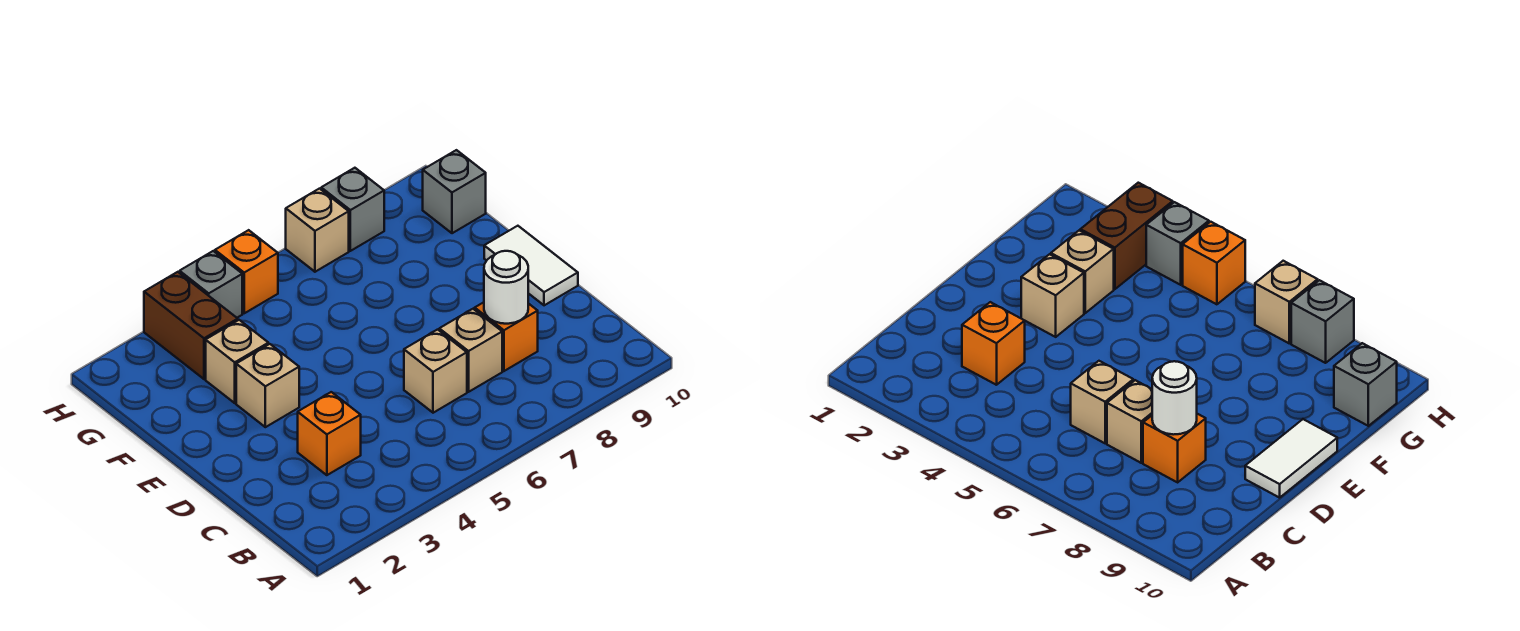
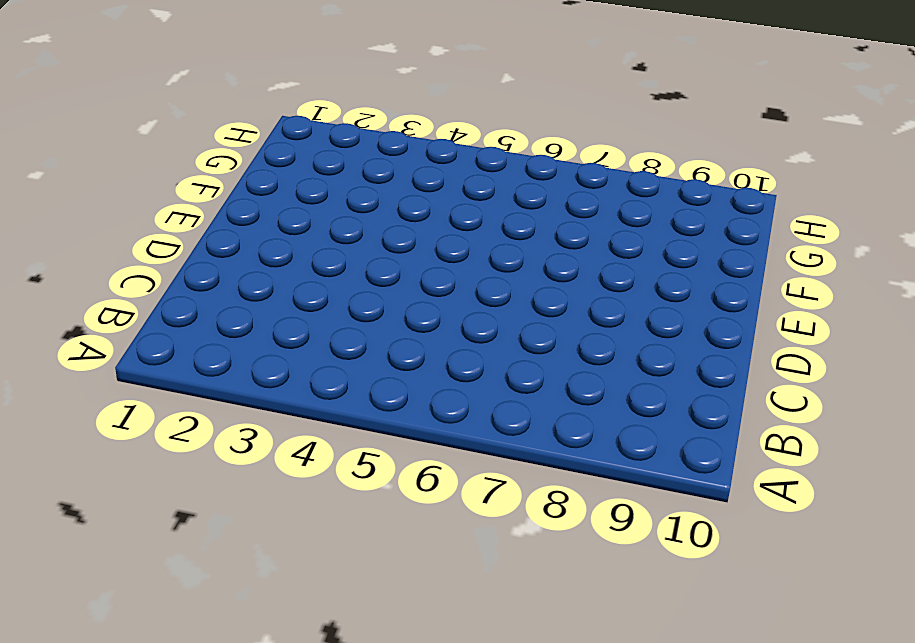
none -> orange brick C3 level 1
none -> tan brick C6 level 1
none -> tan brick C7 level 1

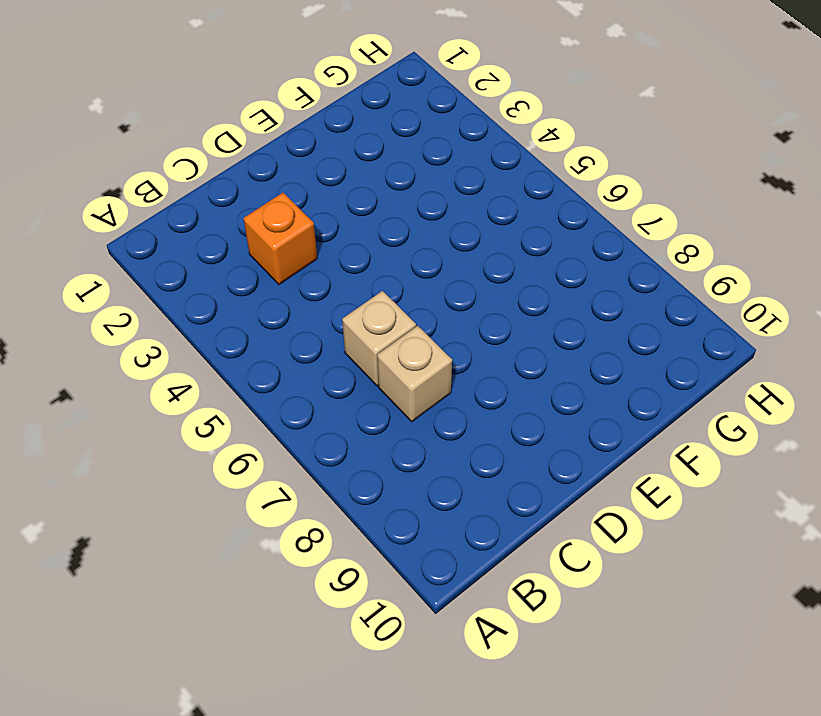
none -> orange brick C8 level 1
none -> white tile D10:E10 level 1
none -> tan brick E3 level 1

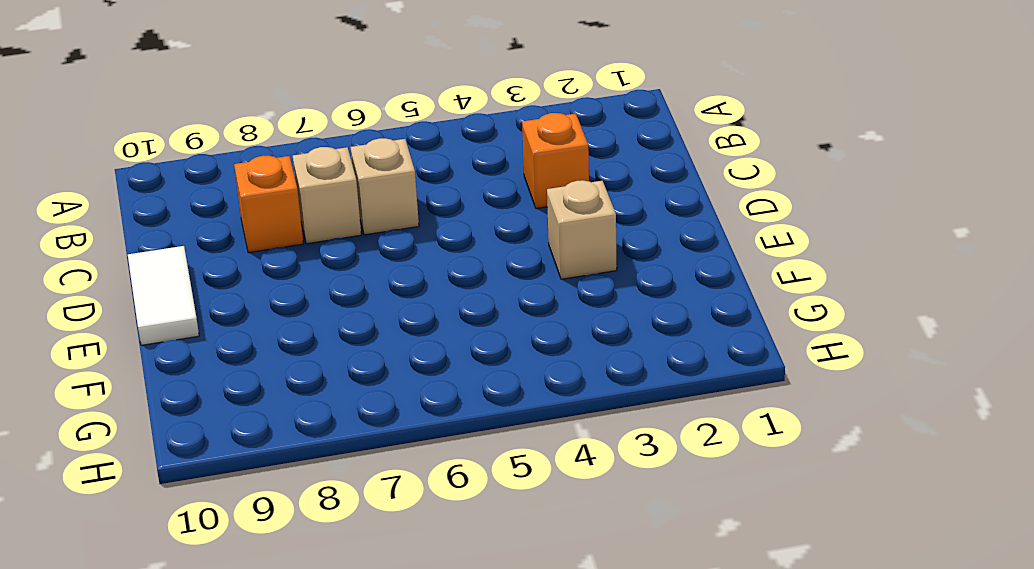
none -> tan brick F3 level 1
none -> brown brick G3:H3 level 1
none -> grey brick G10 level 1

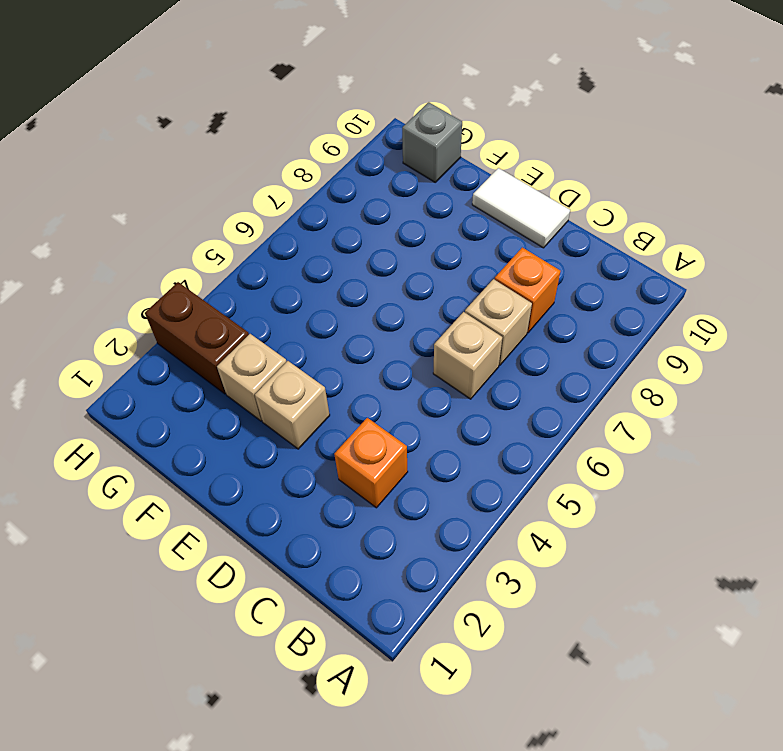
none -> grey brick H4 level 1
none -> orange brick H5 level 1
none -> tan brick H7 level 1

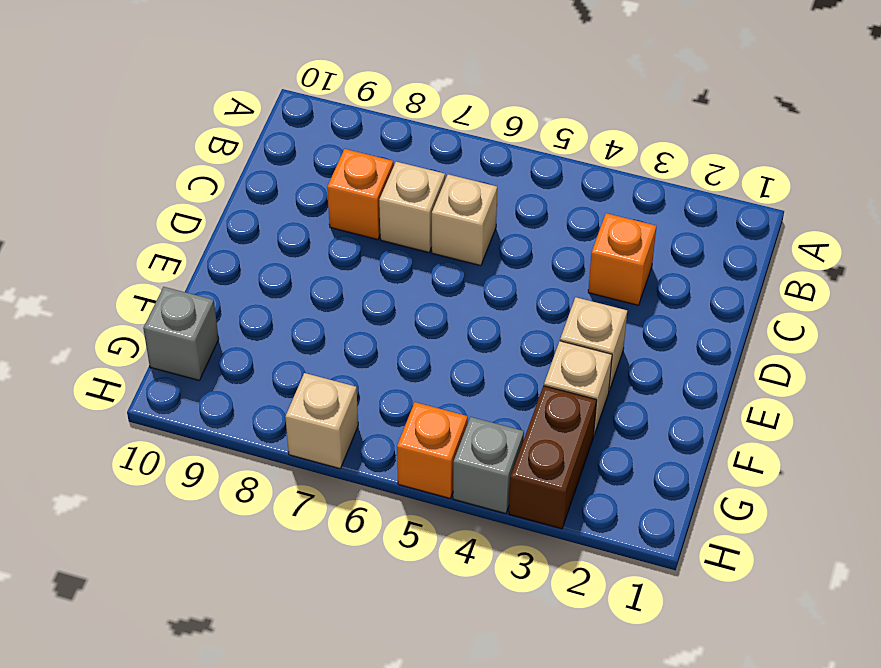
none -> white tile D10:E10 level 1
none -> grey brick H8 level 1
none -> white round brick C8 level 2

